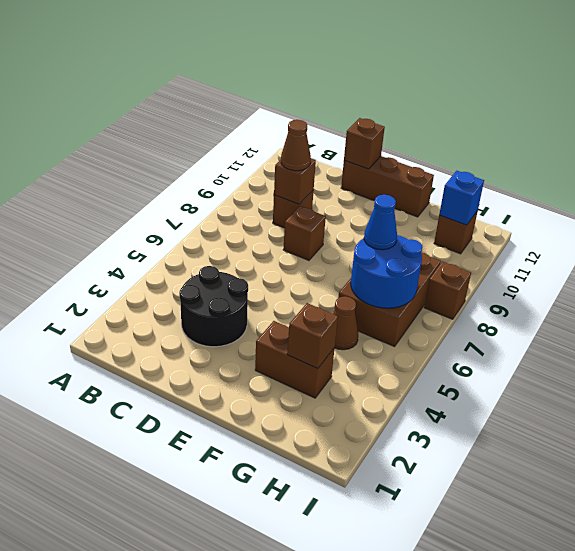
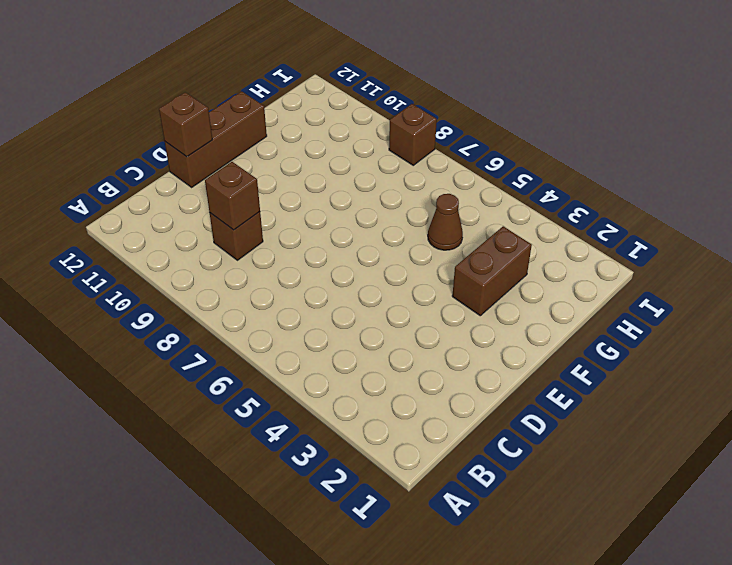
none -> black round brick C3:D4 level 1
none -> brown brick D8 level 1
none -> brown brick G6:H8 level 1

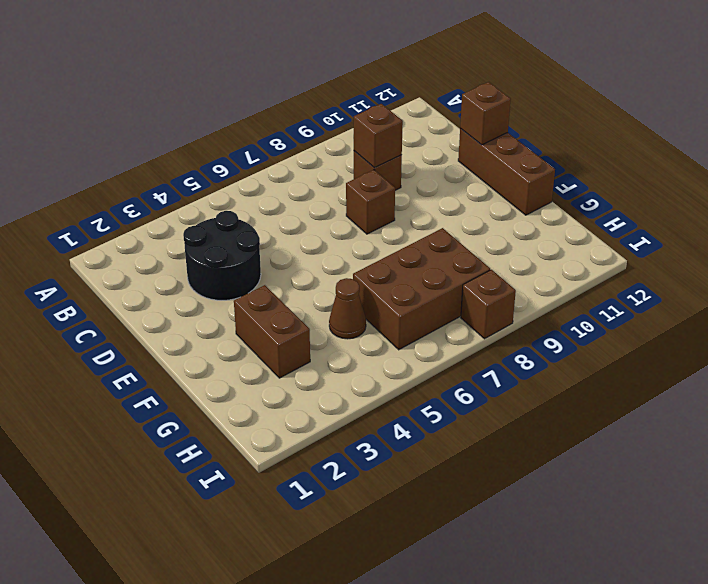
none -> brown brick H11 level 1
none -> brown brick G3 level 2
none -> blue round brick G6:H7 level 2

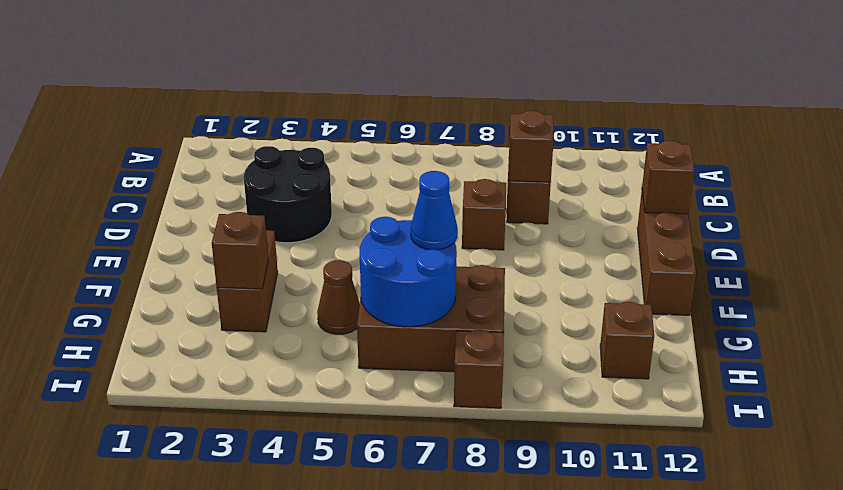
none -> blue brick H11 level 2
none -> brown cone C9 level 3

